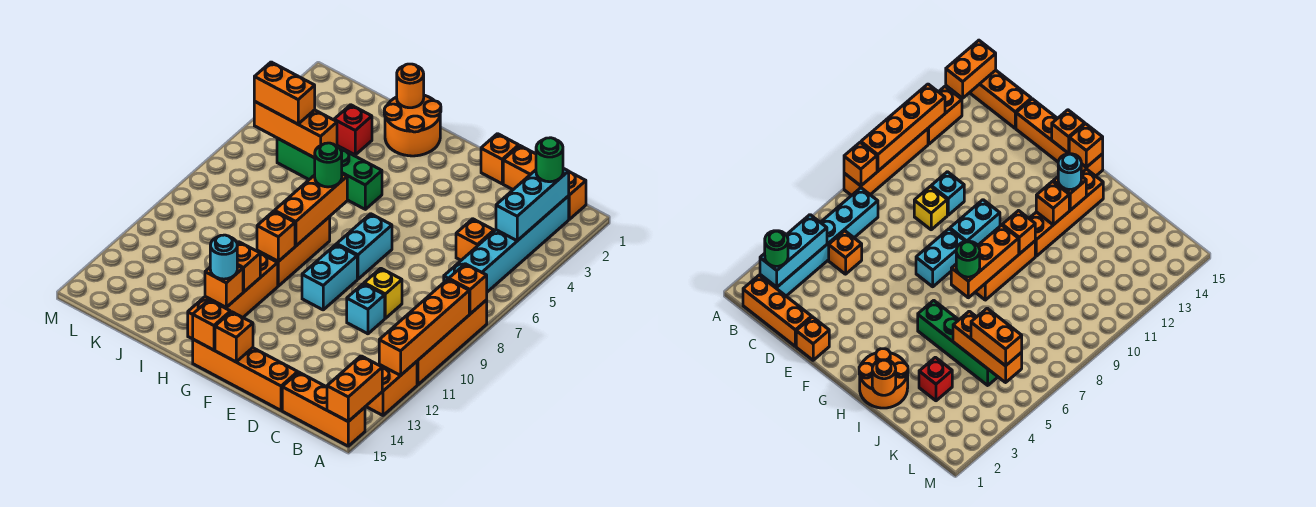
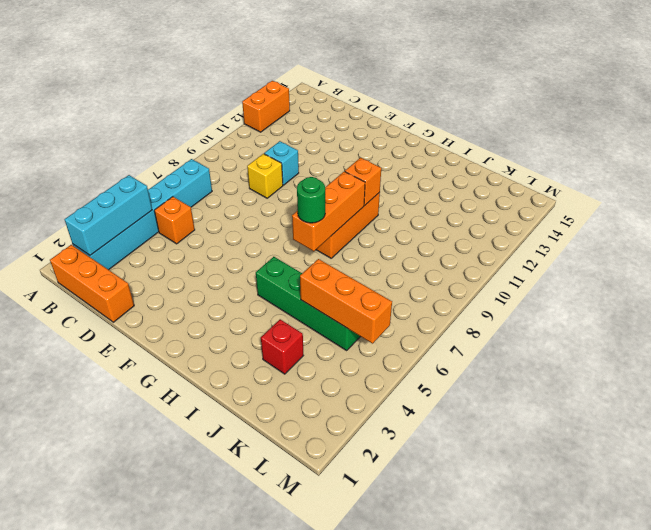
none -> orange brick A8:A11 level 1
none -> orange brick A15:C15 level 1
none -> orange brick D15:G15 level 1
none -> orange brick E1 level 1

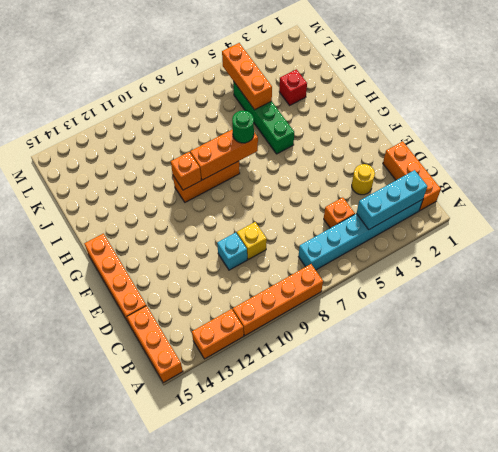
yellow round brick D3 level 1 -> none
none -> orange brick E1 level 1
none -> cyan brick F7:F8 level 1
none -> cyan brick F9:F10 level 1
none -> orange round brick H1:I2 level 1

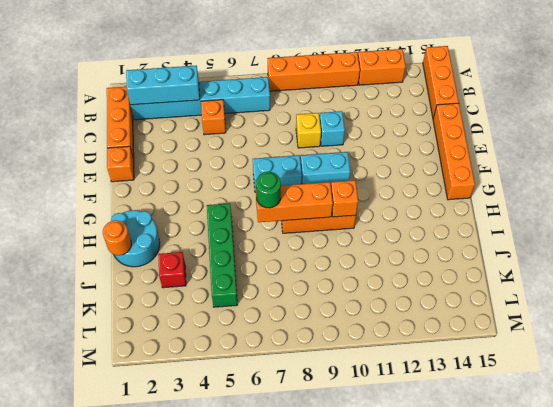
cyan round brick H1:I2 level 1 -> orange round brick H1:I2 level 1
none -> orange brick H11:H14 level 1
none -> orange brick A8 level 2
none -> orange brick A9:A12 level 2
none -> orange brick A14:A15 level 2

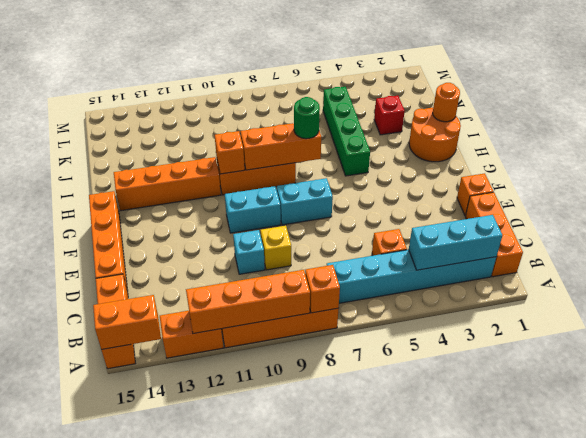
none -> orange brick F15 level 2
none -> orange brick G15 level 2
none -> orange brick H12 level 2
none -> orange brick H13 level 2

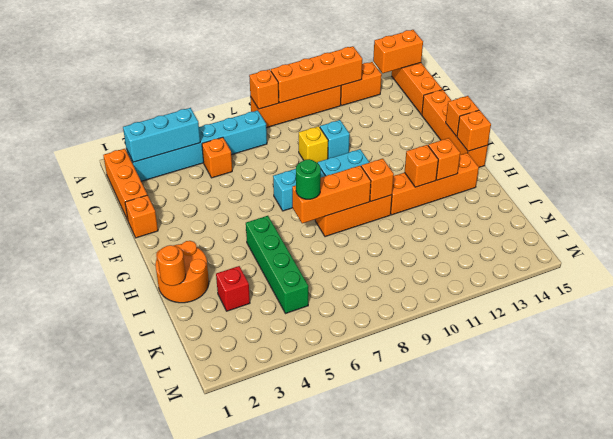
none -> orange brick J5:L5 level 2
none -> green round brick B2 level 3
none -> cyan round brick H13 level 3
none -> orange brick K5:L5 level 3

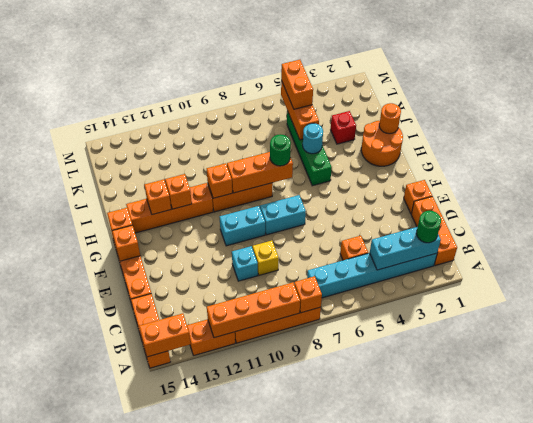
cyan round brick I5 level 2 -> cyan round brick H13 level 3

